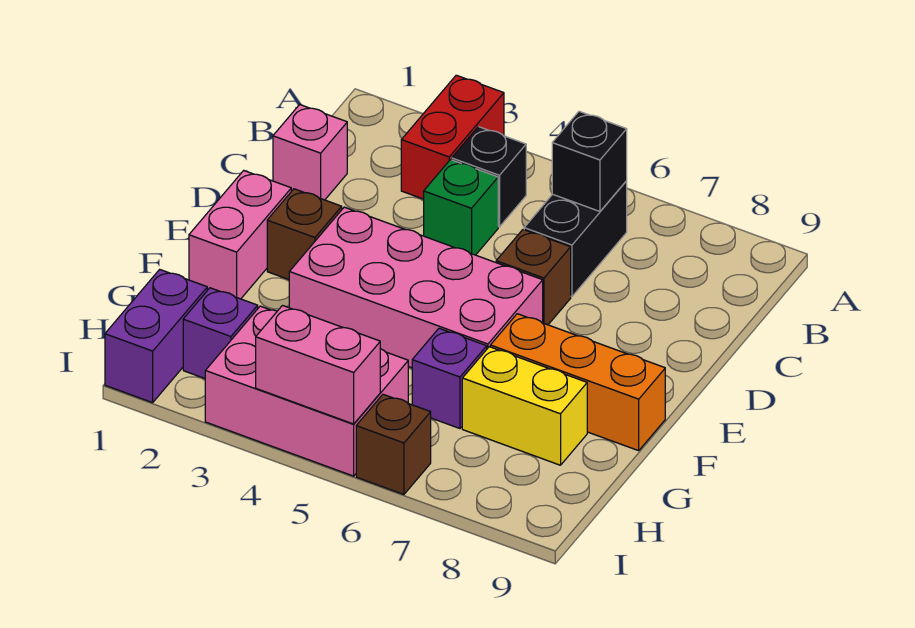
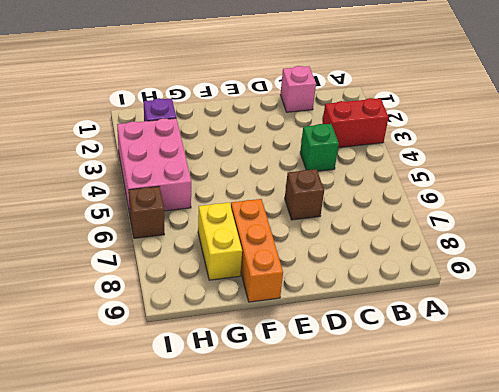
none -> black brick B4 level 1
none -> black brick B6:C6 level 1
none -> pink brick E1:F1 level 1

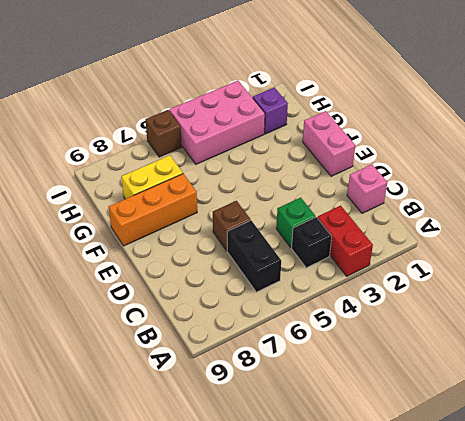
none -> brown brick E2 level 1
none -> pink brick E3:F6 level 1
none -> purple brick G6 level 1

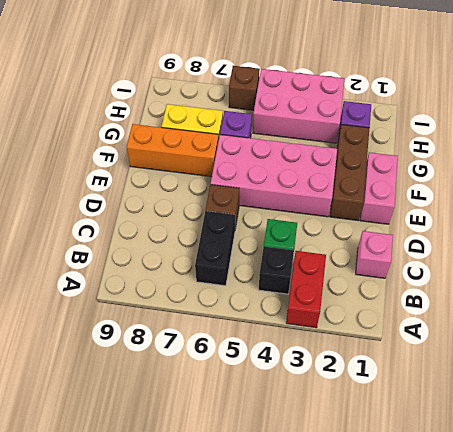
brown brick E2:G2 level 1 -> brown brick E2 level 1
none -> purple brick H1:I1 level 1
none -> black brick B6 level 2
none -> pink brick I4:I5 level 2

